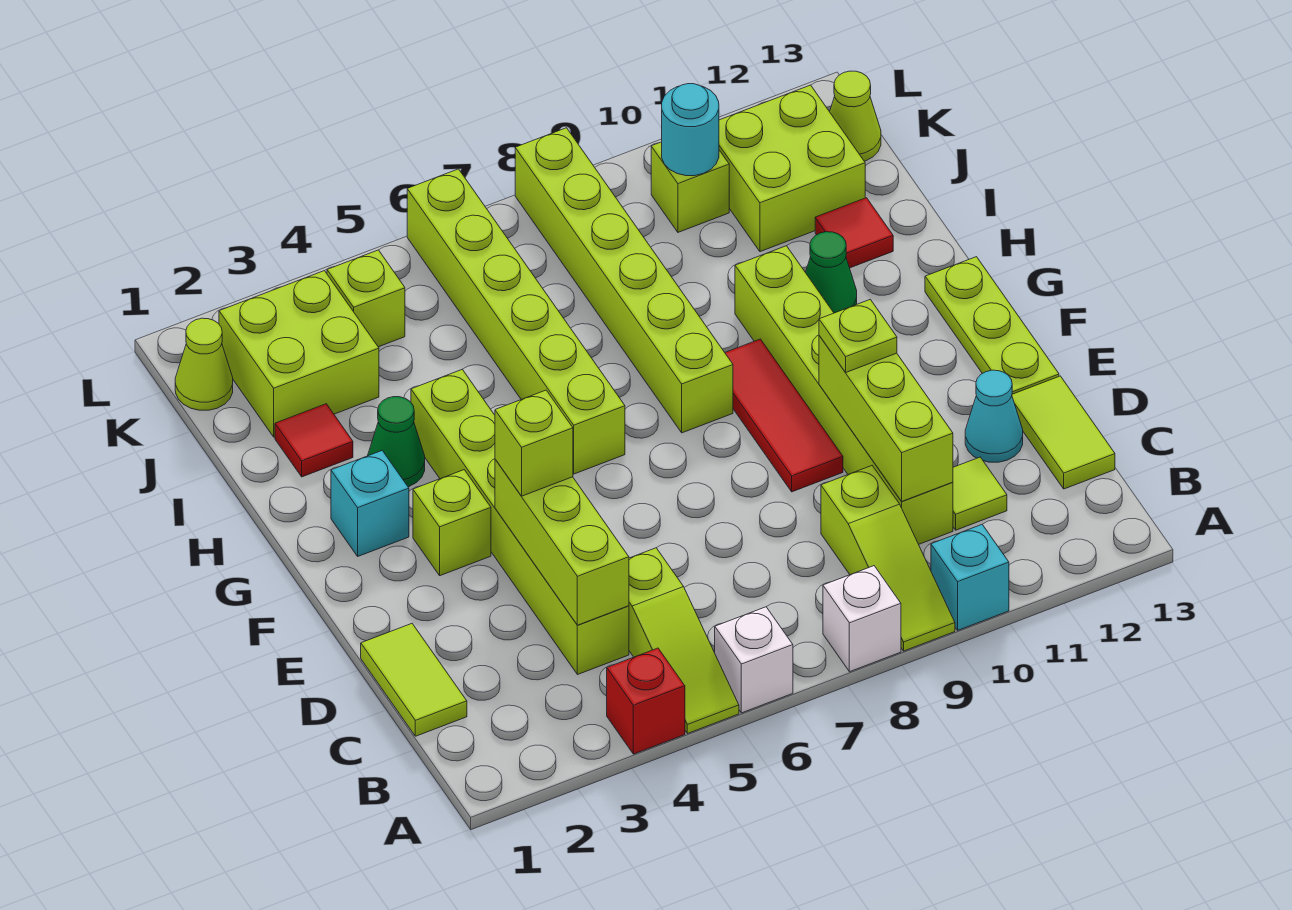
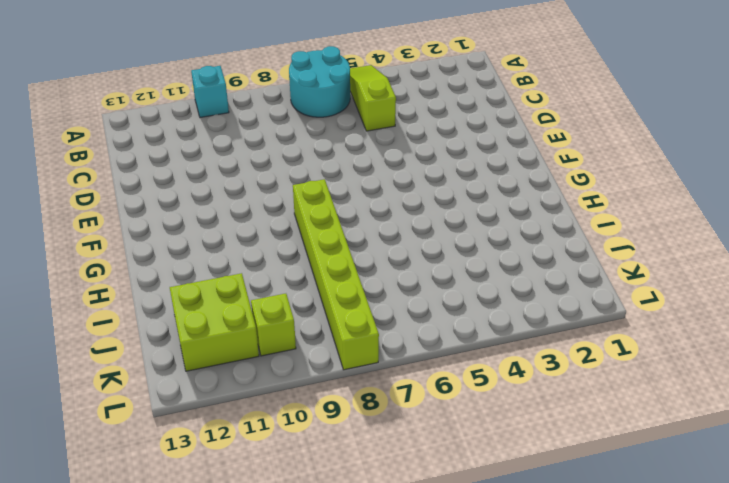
cyan round brick A6:B7 level 1 -> white brick A6 level 1
none -> red brick A4 level 1
none -> white brick A8 level 1
none -> lime slope A9:C9 level 1 top C
none -> lime tile C1:D1 level 1

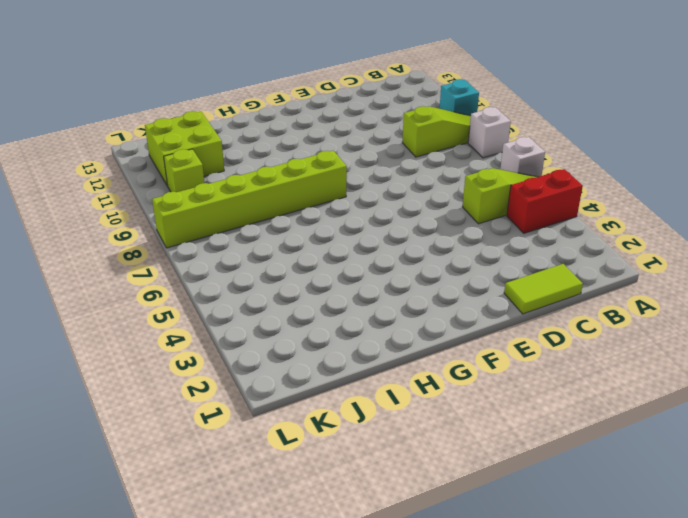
red brick A4:B4 level 1 -> red brick A4 level 1
none -> lime brick C4:H4 level 1
none -> lime brick C10:H10 level 1
none -> lime tile C11 level 1
none -> lime tile C13:D13 level 1

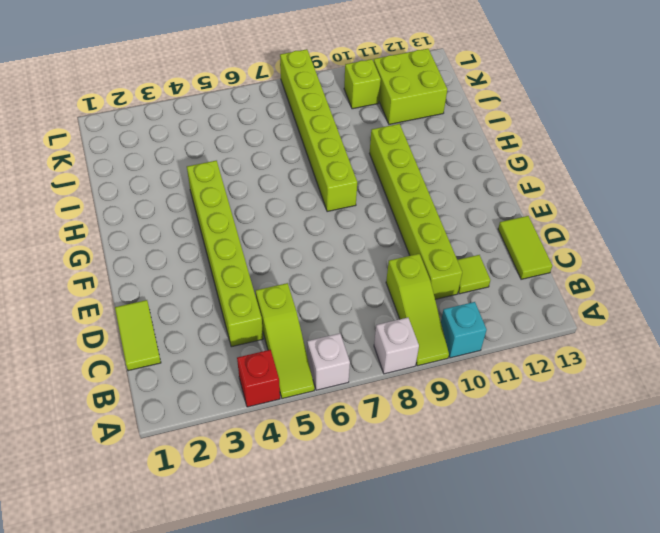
none -> cyan cone D12 level 1
none -> red tile E9:G9 level 1
none -> lime plate E13:G13 level 1
none -> lime brick F3 level 1

